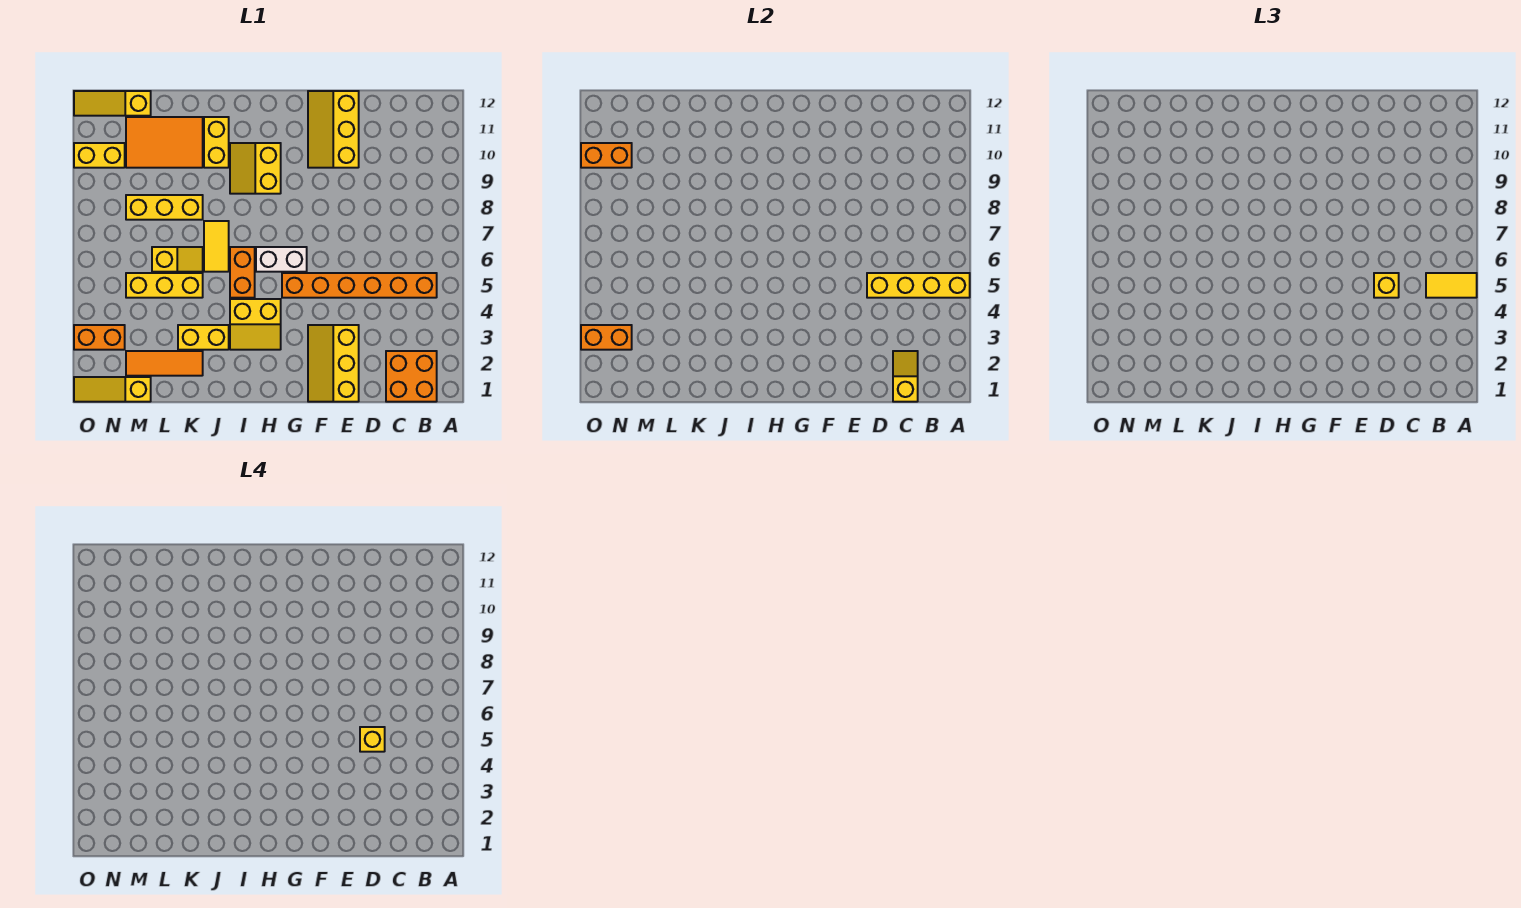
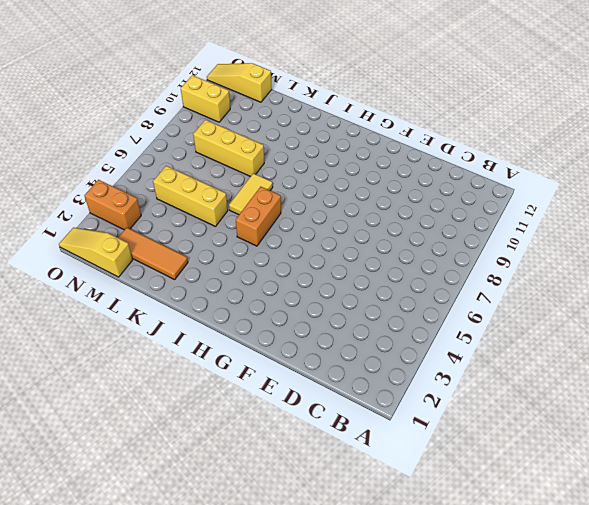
none -> orange brick B1:C2 level 1
none -> orange brick B5:G5 level 1
none -> yellow slope E1:F3 level 1 top E

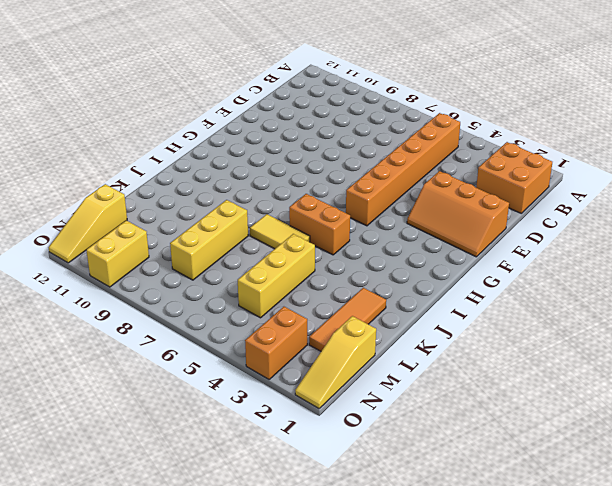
orange slope E1:F3 level 1 top E -> yellow slope E1:F3 level 1 top E
none -> yellow slope E10:F12 level 1 top E
none -> white brick G6:H6 level 1
none -> yellow slope H3:I4 level 1 top 4

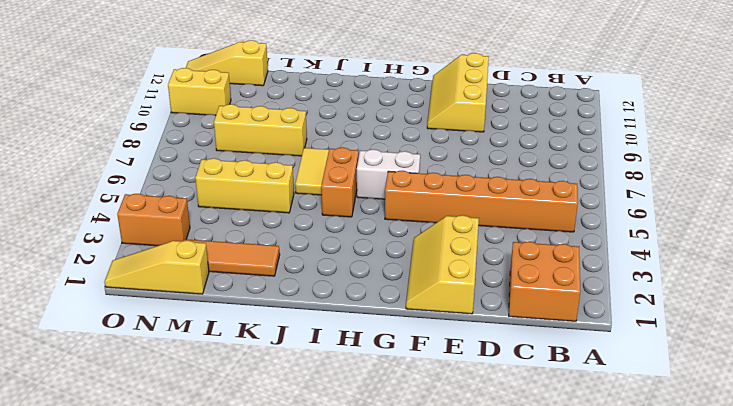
none -> yellow slope H3:I4 level 1 top 4
none -> yellow slope H9:I10 level 1 top H
none -> yellow brick J3:K3 level 1

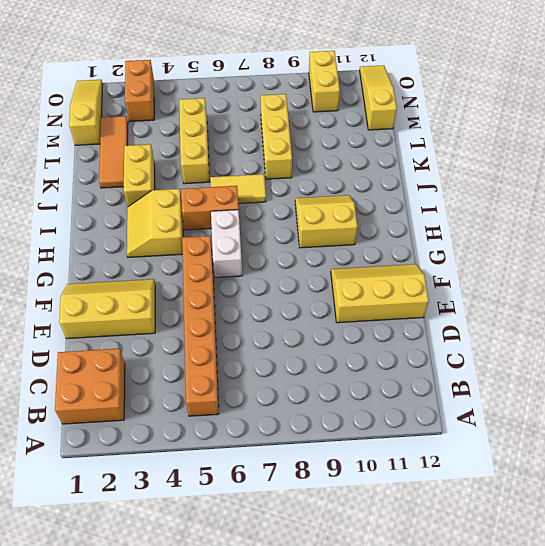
none -> yellow brick J10:J11 level 1
none -> yellow slope K6:L6 level 1 top L
none -> orange tile K10:M11 level 1

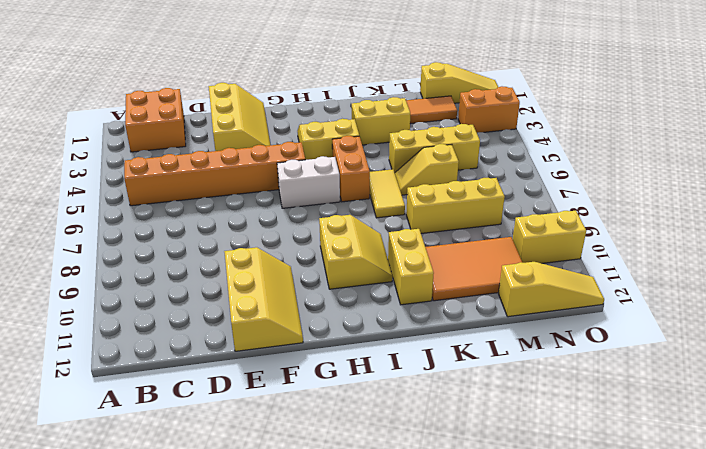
none -> yellow brick A5:D5 level 2
none -> yellow slope C1:C2 level 2 top 1
none -> orange brick N3:O3 level 2

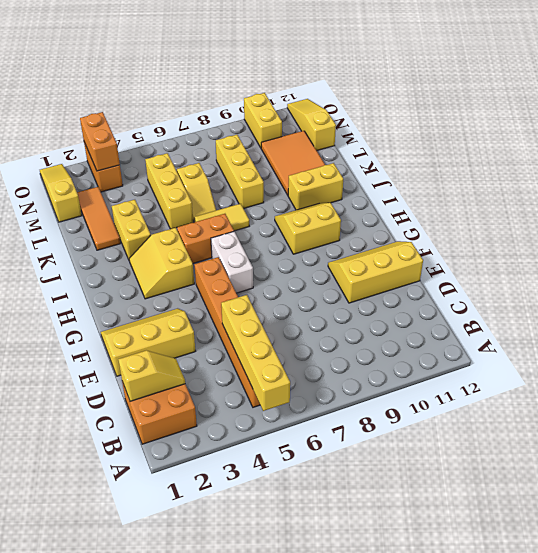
none -> orange brick N10:O10 level 2
none -> yellow tile A5:B5 level 3
none -> yellow brick D5 level 3

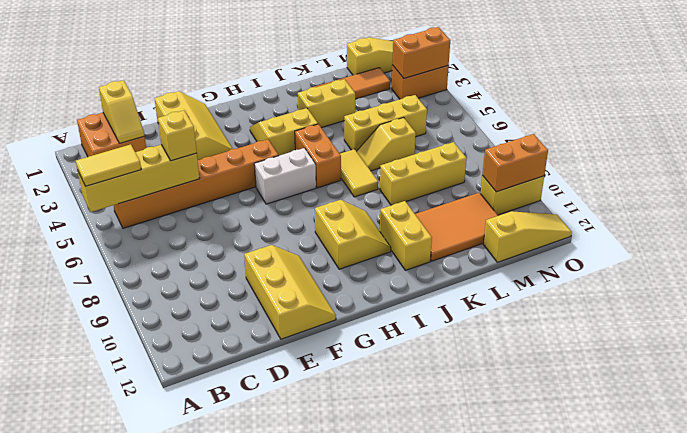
none -> yellow brick D5 level 4

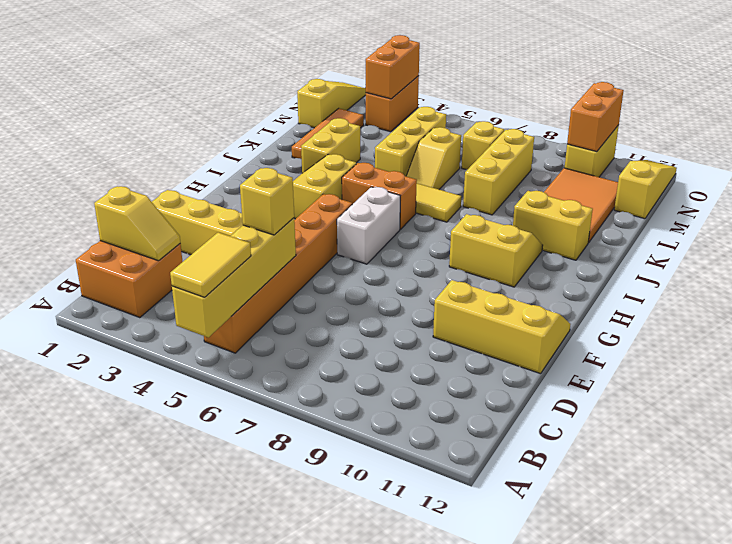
yellow brick M7 level 1 -> yellow brick D5 level 4

